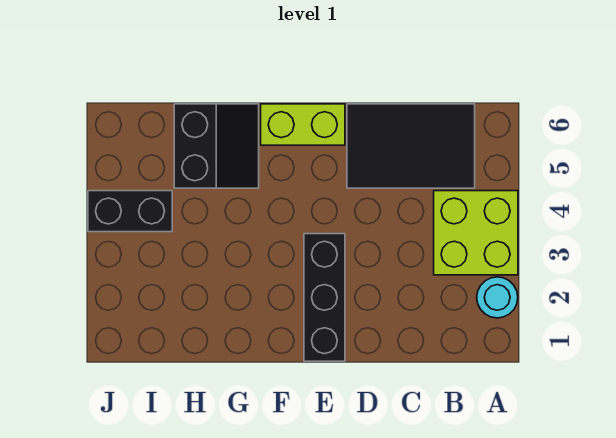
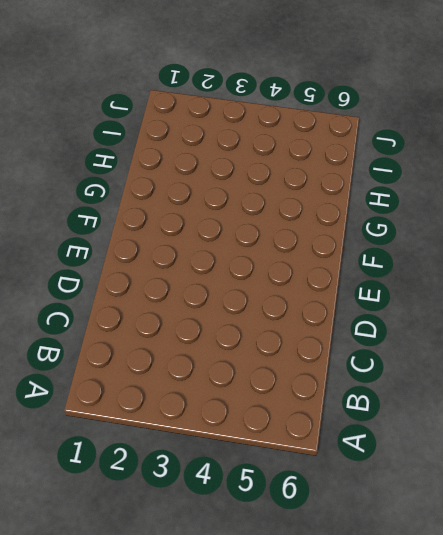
none -> cyan round brick A2 level 1
none -> lime brick A3:B4 level 1

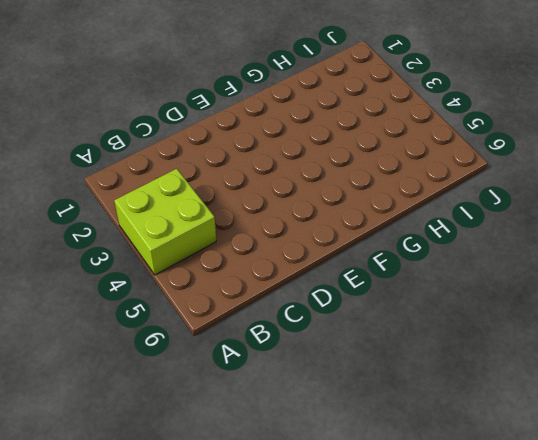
none -> cyan round brick A2 level 1
none -> black tile B5:D6 level 1

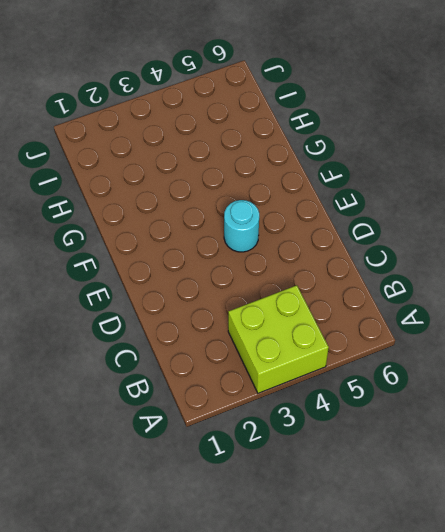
cyan round brick E4 level 1 -> cyan round brick A2 level 1
none -> black tile B5:D6 level 1
none -> black brick E1:E3 level 1

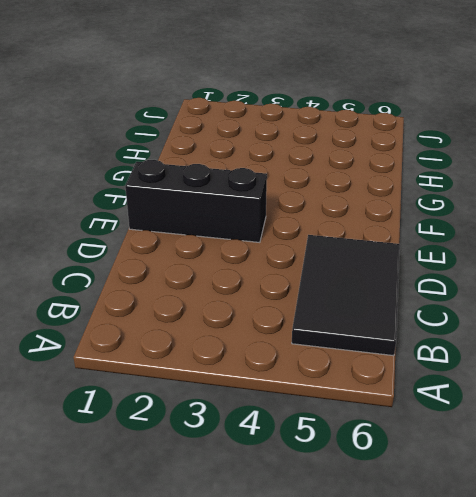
none -> cyan round brick A2 level 1
none -> lime brick A3:B4 level 1

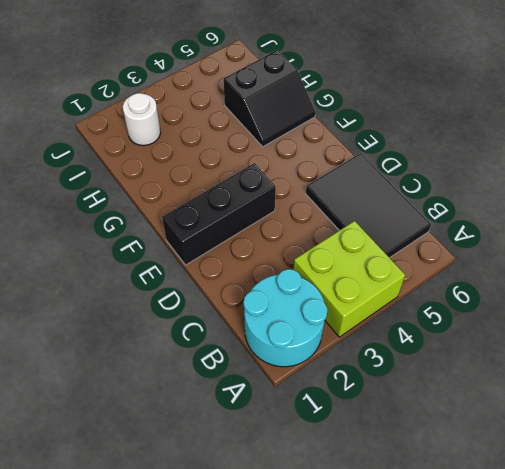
cyan round brick A1:B2 level 1 -> cyan round brick A2 level 1
white round brick I2 level 1 -> none
none -> lime brick E6:F6 level 1
none -> black brick I4:J4 level 1

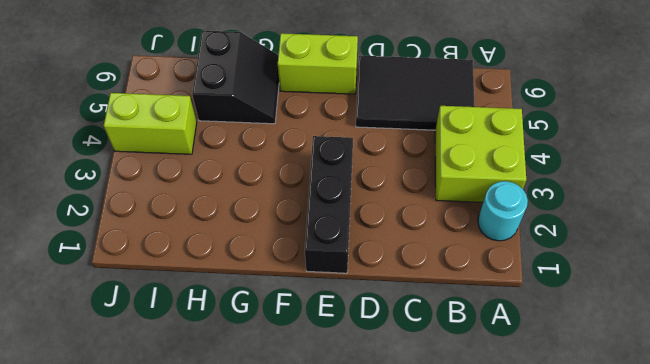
lime brick I4:J4 level 1 -> black brick I4:J4 level 1

